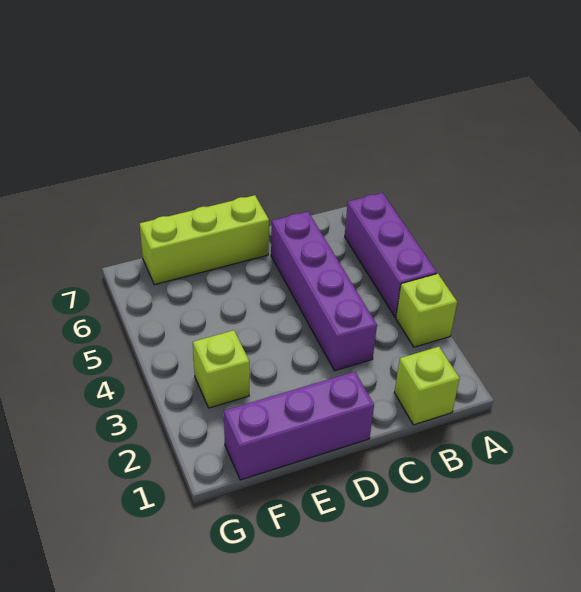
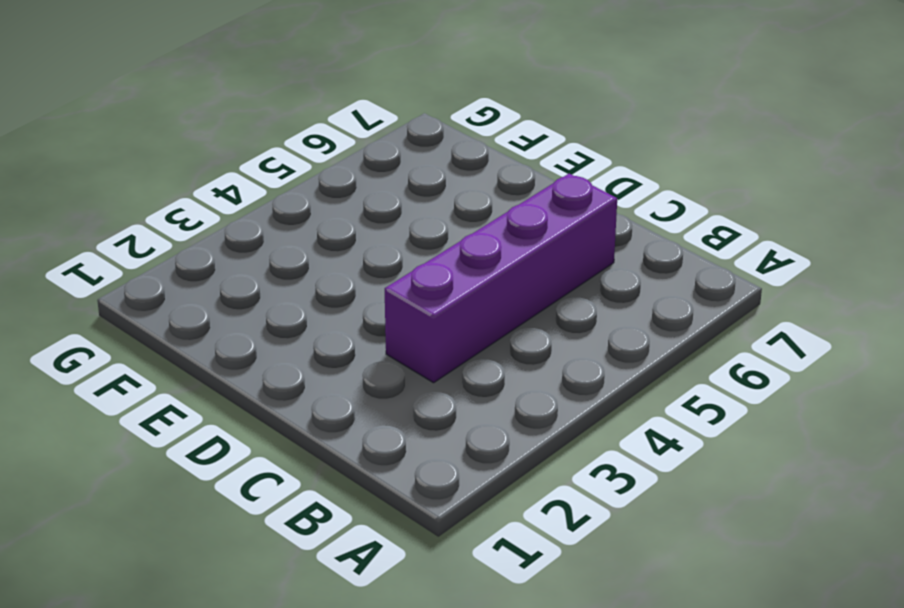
none -> lime brick A3 level 1
none -> purple brick A4:A6 level 1

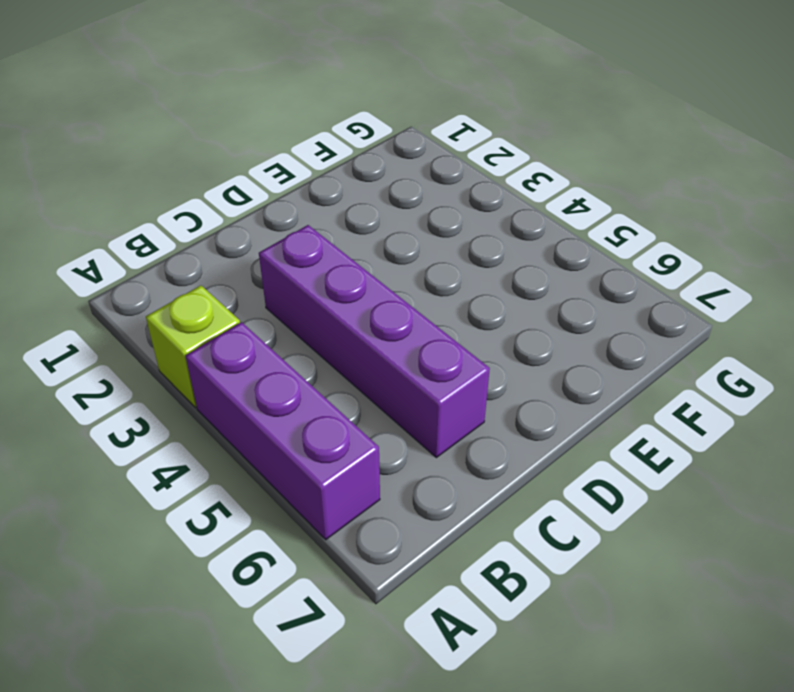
none -> lime brick B1 level 1
none -> purple brick D1:F1 level 1

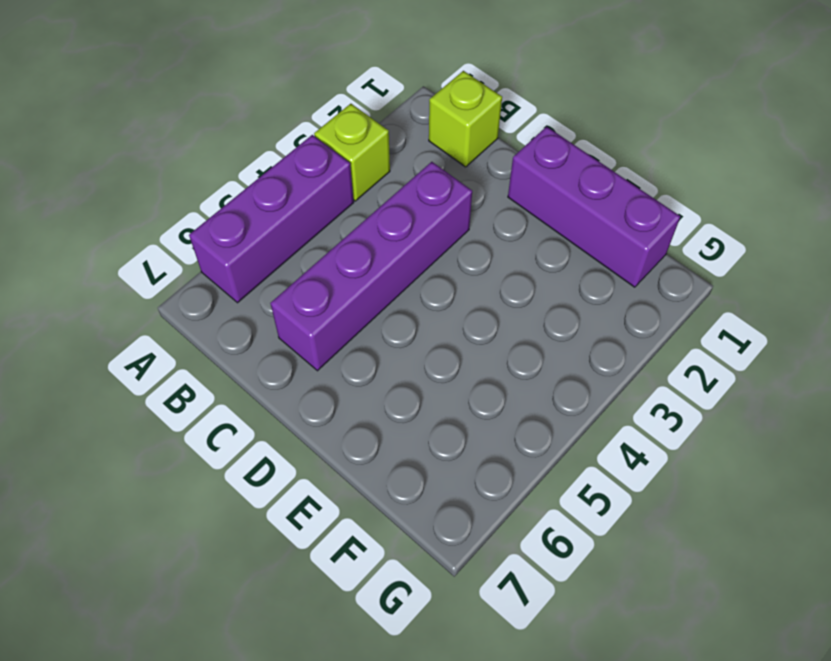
none -> lime brick D7:F7 level 1
none -> lime brick F3 level 1

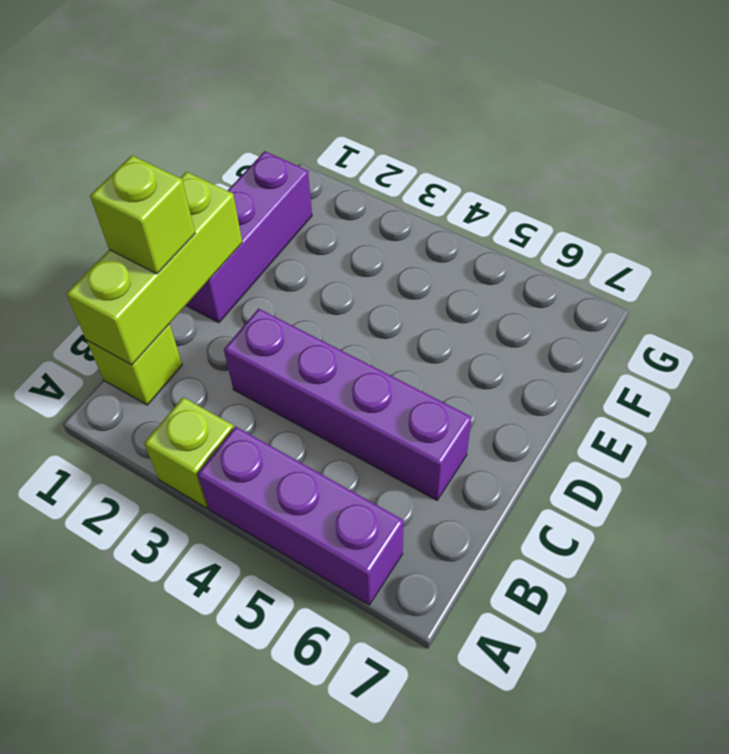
lime brick B1:D1 level 2 -> lime brick D7:F7 level 1
lime brick C1 level 3 -> lime brick F3 level 1

